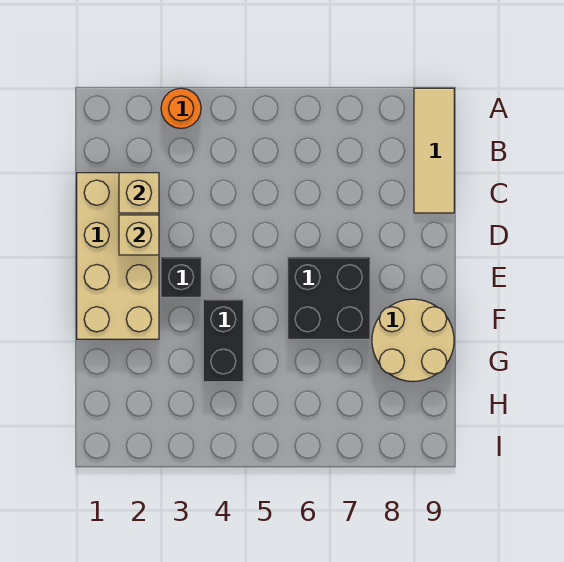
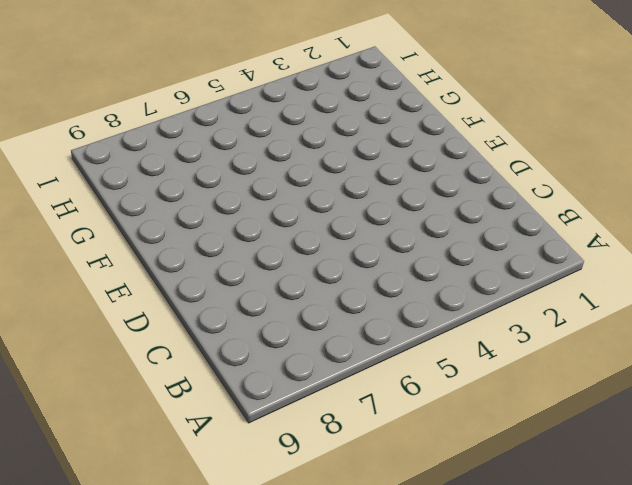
none -> orange round brick A3 level 1
none -> tan tile A9:C9 level 1

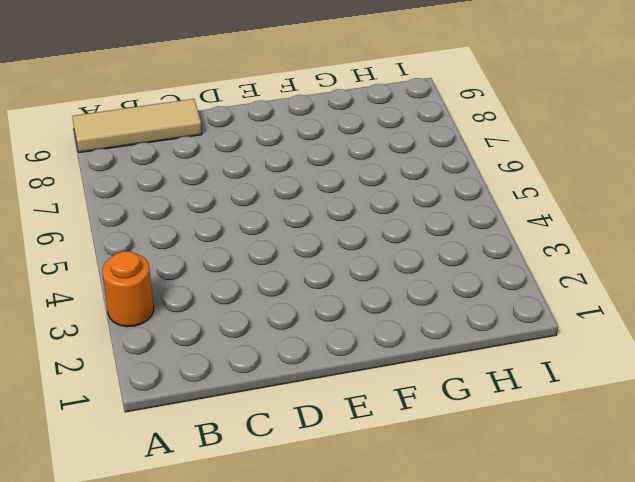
none -> tan brick C1:F2 level 1
none -> black brick E3 level 1

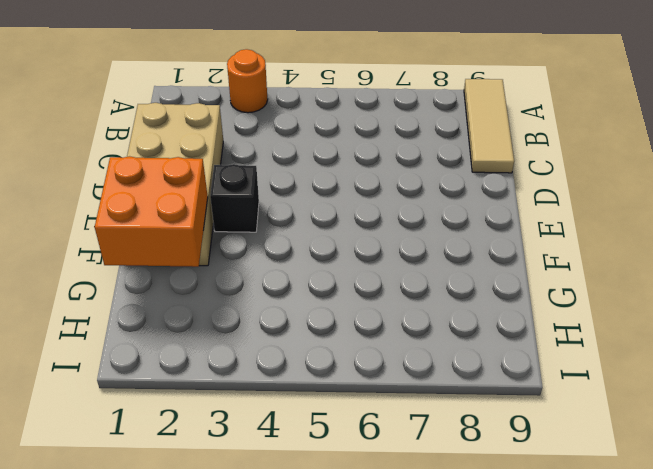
orange brick F1:G2 level 2 -> none
none -> black brick E6:F7 level 1
none -> black brick F4:G4 level 1

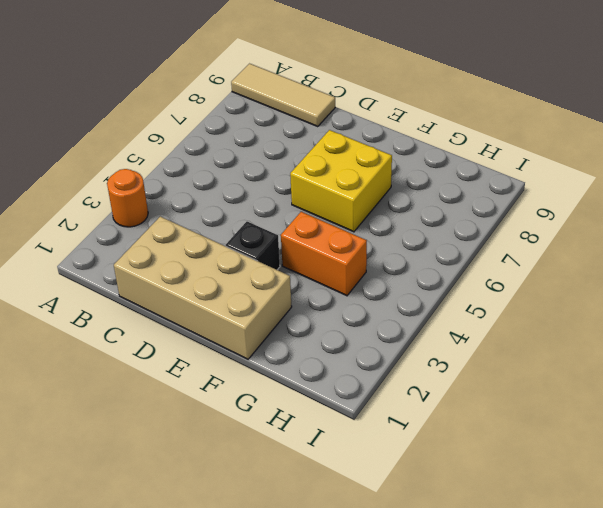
yellow brick E6:F7 level 1 -> black brick E6:F7 level 1
orange brick F4:G4 level 1 -> black brick F4:G4 level 1
none -> tan round brick F8:G9 level 1
none -> tan brick C2 level 2

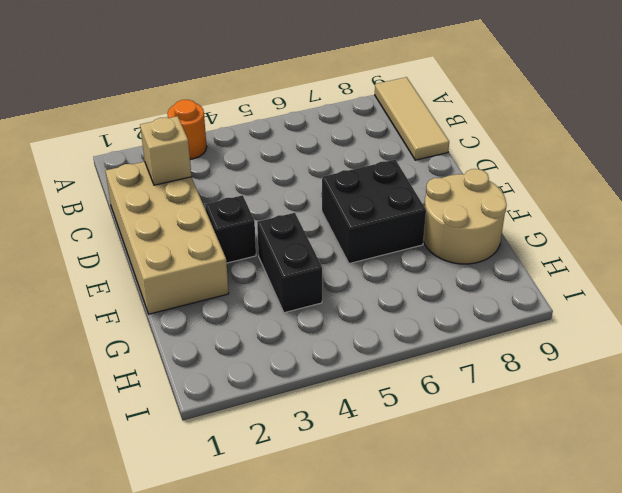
none -> tan brick D2 level 2

